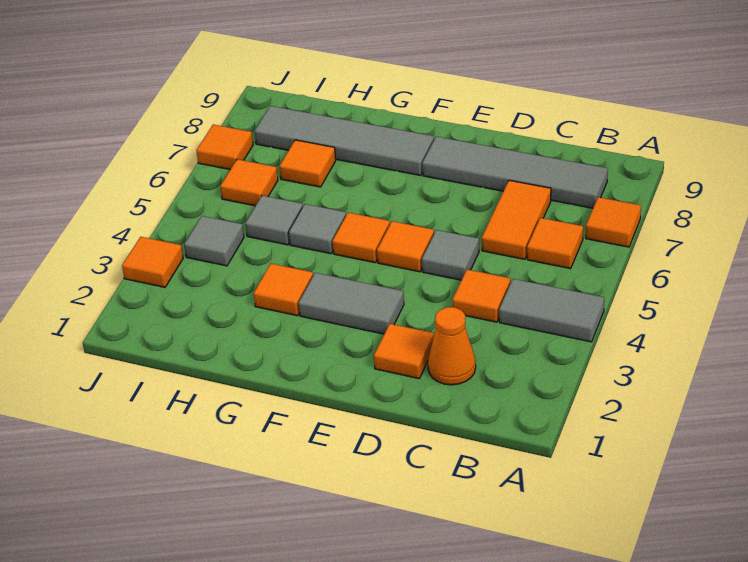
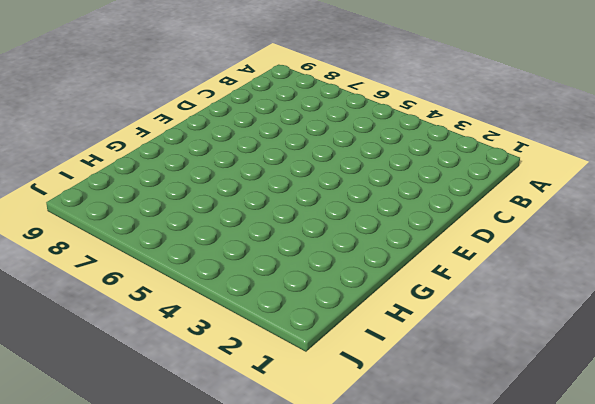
none -> grey tile A4:B4 level 1
none -> orange tile A7 level 1
none -> orange tile B6 level 1

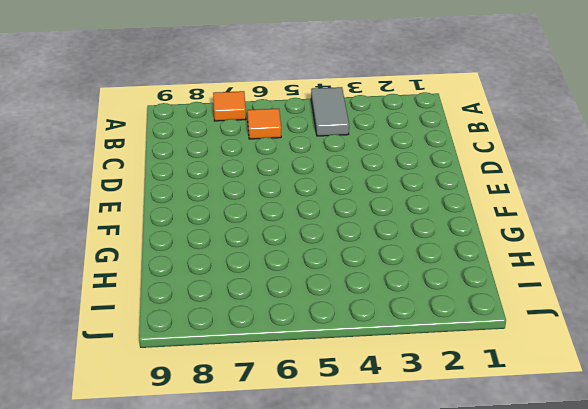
none -> grey tile B8:E8 level 1
none -> orange cone C2 level 1
none -> orange tile C4 level 1

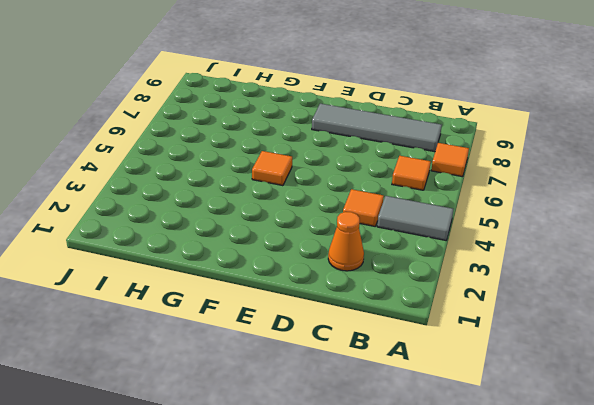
none -> orange tile C6:C7 level 1
none -> orange tile D2 level 1
none -> grey tile D5 level 1

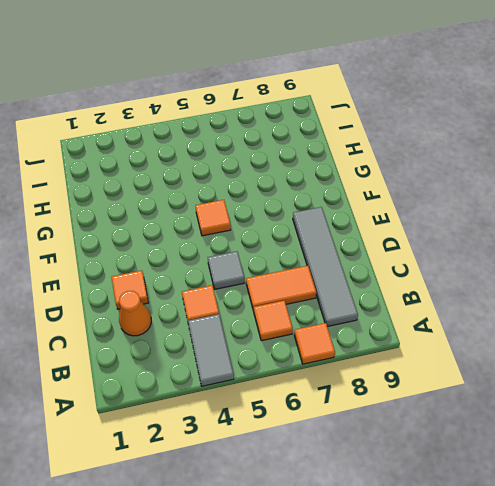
none -> grey tile E3:F3 level 1
none -> orange tile E5 level 1
none -> grey tile F8:I8 level 1

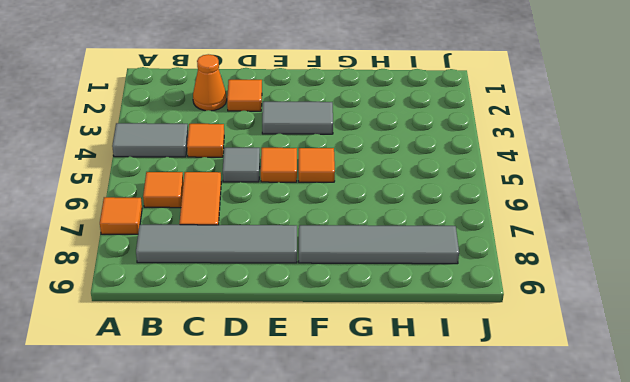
none -> orange tile G3 level 1
none -> grey tile G5 level 1
none -> grey tile H5 level 1

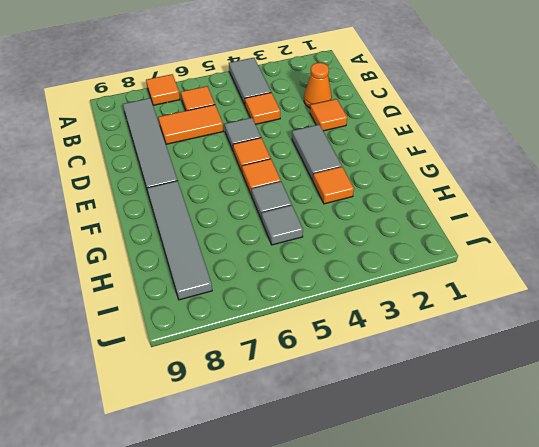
none -> orange tile H7 level 1
none -> grey tile I4 level 1
none -> orange tile I6 level 1

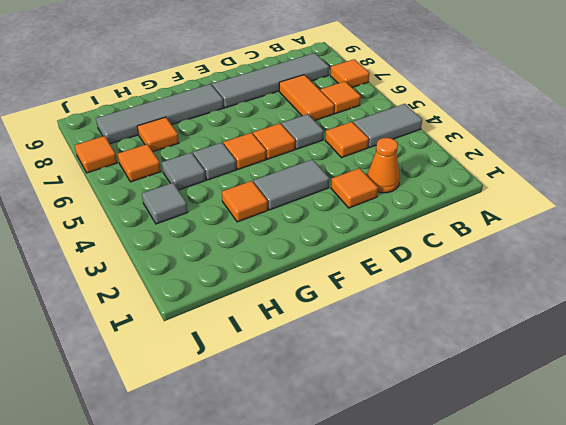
none -> orange tile J3 level 1

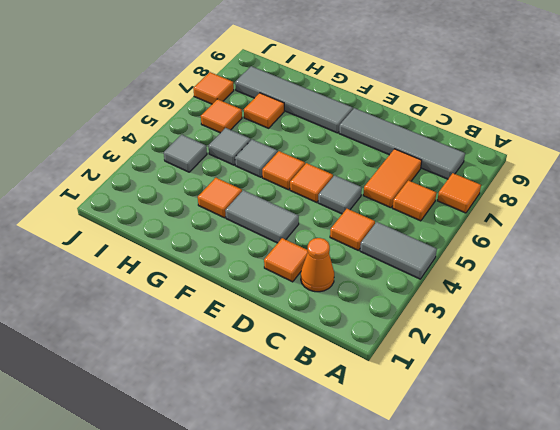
none -> orange tile J3 level 1

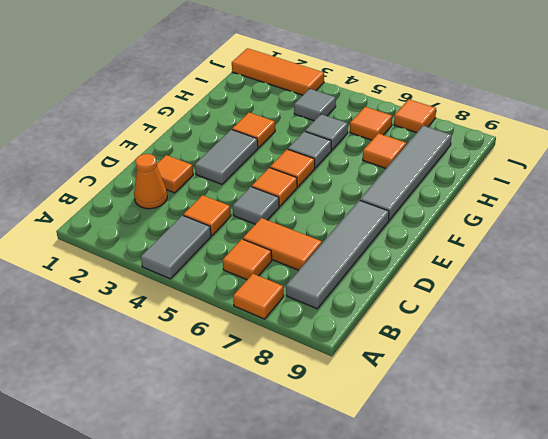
orange tile J1:J3 level 1 -> orange tile J3 level 1

